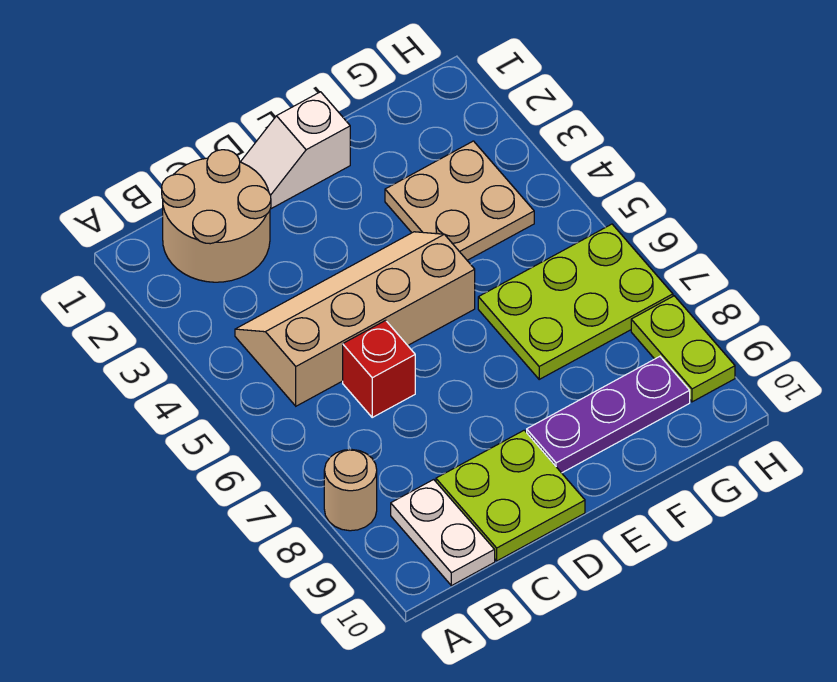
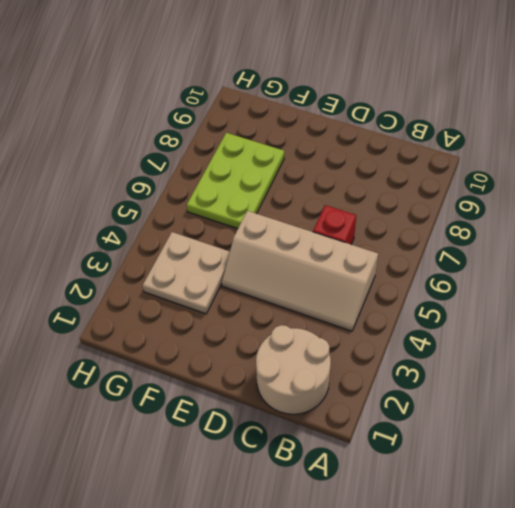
lime plate F6:G8 level 1 -> lime plate F6:H7 level 1
none -> tan round brick A8 level 1
none -> white plate B9:B10 level 1

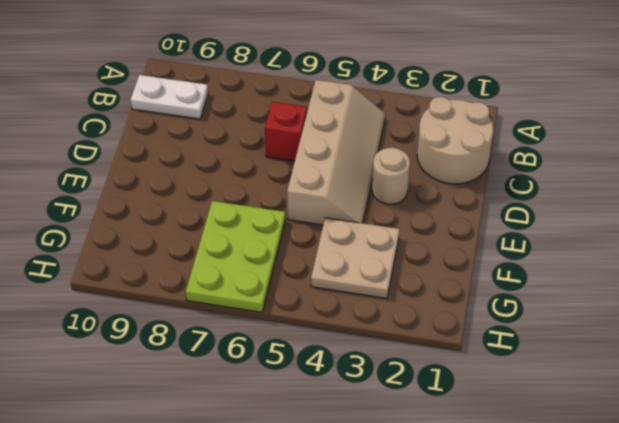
tan round brick D3 level 1 -> tan round brick A8 level 1
none -> lime plate C9:D10 level 1
none -> white slope D1:E1 level 1 top E

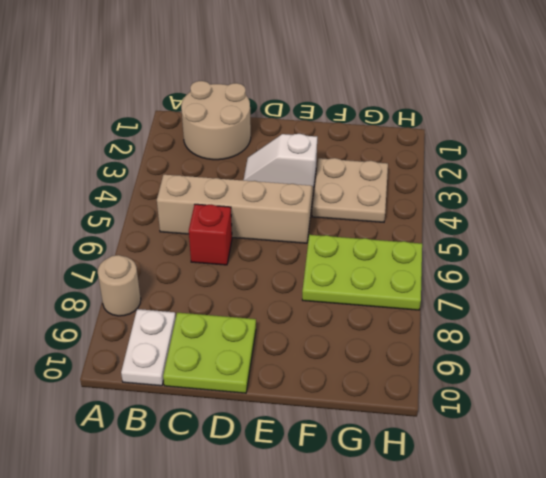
white slope D3:E3 level 1 top E -> white slope D1:E1 level 1 top E
none -> purple plate E9:G9 level 1
none -> lime plate H8:H9 level 1

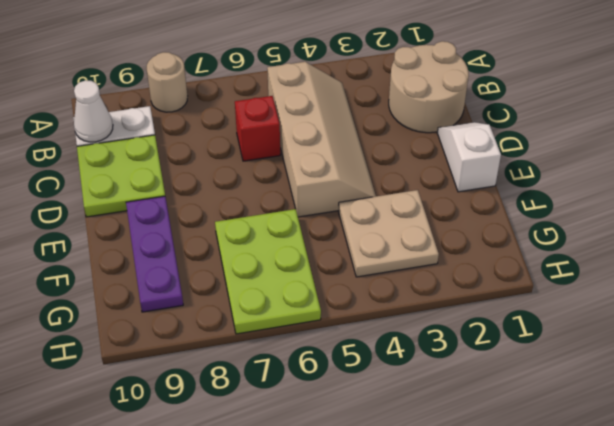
white cone B10 level 2 -> none
none -> lime plate H8:H9 level 1

